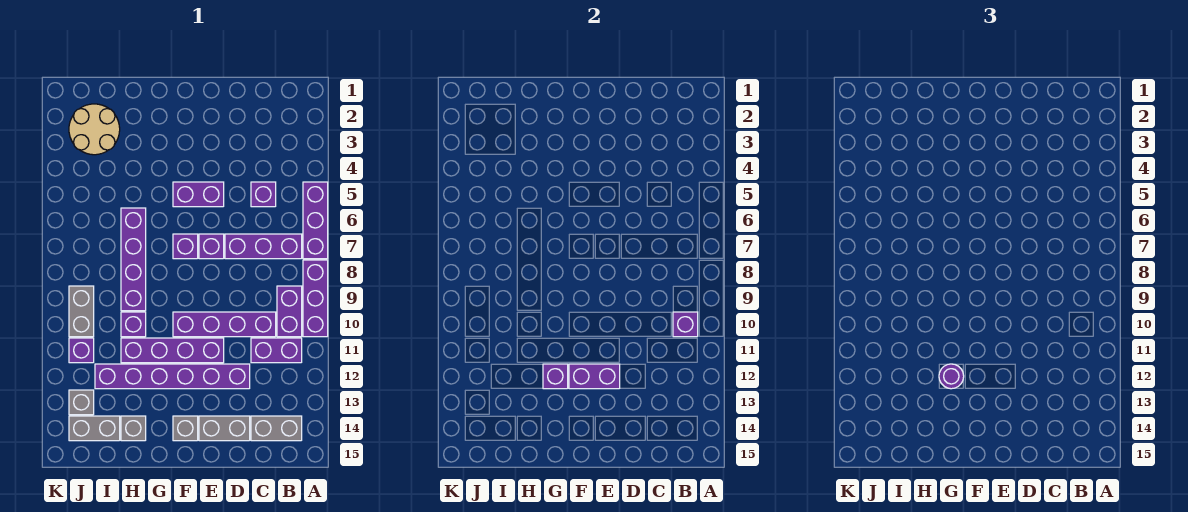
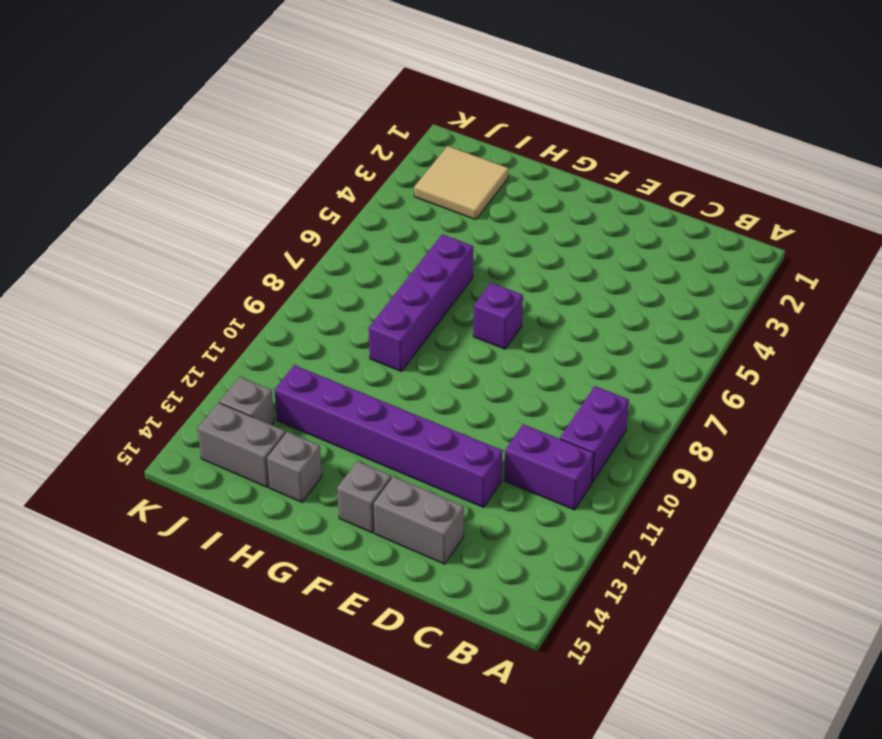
tan tile I2:J3 level 1 -> tan round brick I2:J3 level 1
none -> purple brick A5:A7 level 1
none -> purple brick A8:A10 level 1
none -> purple brick B7:D7 level 1

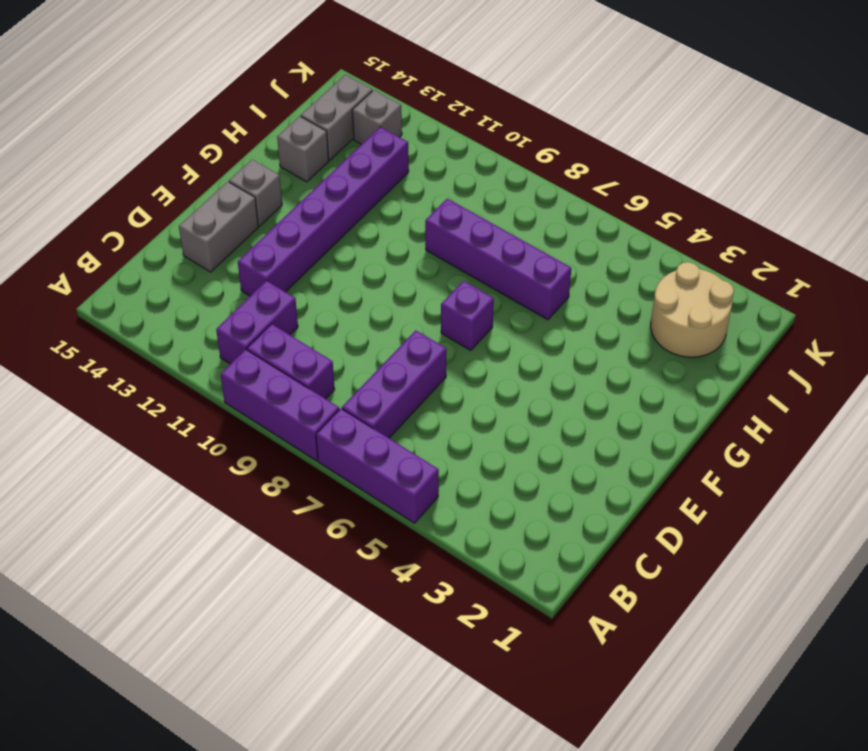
none -> grey brick B14:C14 level 1
none -> purple brick C5 level 1
none -> purple brick C10:F10 level 1

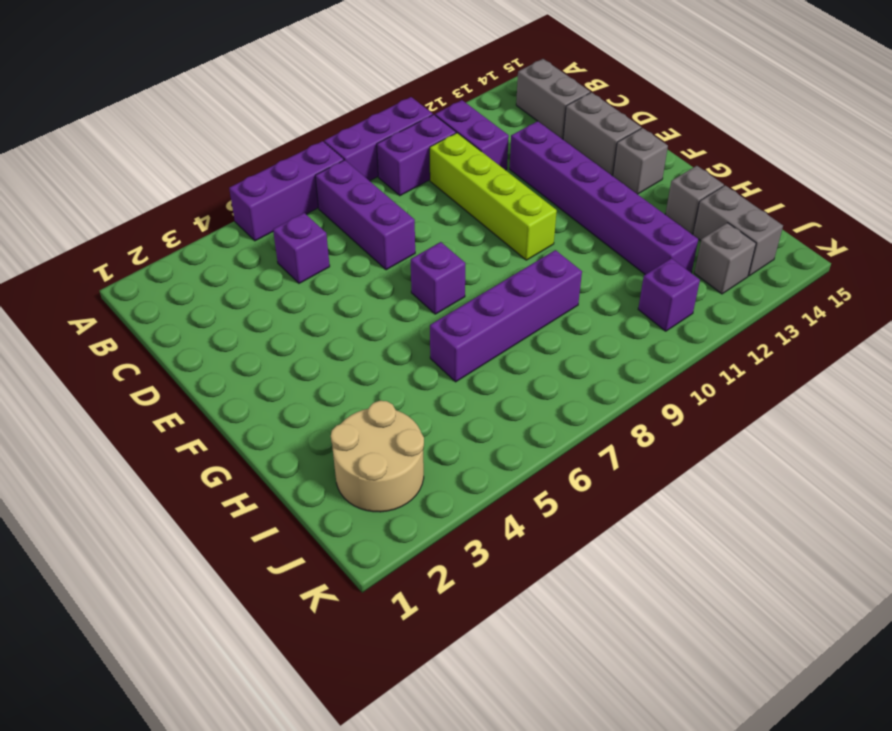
lime brick C10:F10 level 1 -> purple brick C10:F10 level 1
none -> purple brick E5:F5 level 1
none -> purple brick E7 level 1
none -> purple brick E11:H11 level 1

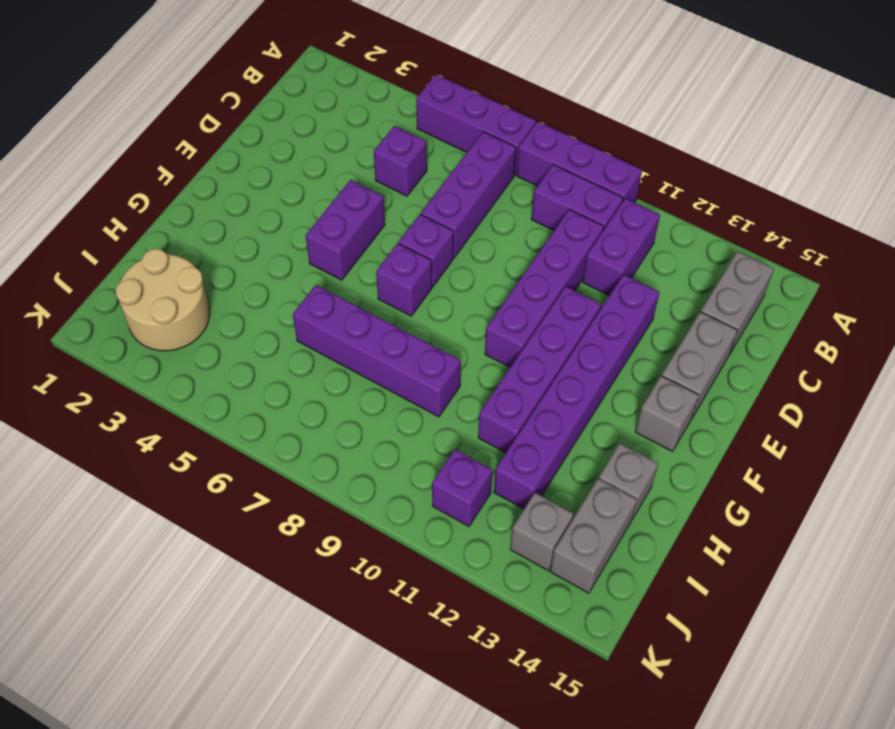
none -> purple brick H10 level 1
none -> grey brick J9:J10 level 1
none -> purple brick B10 level 2

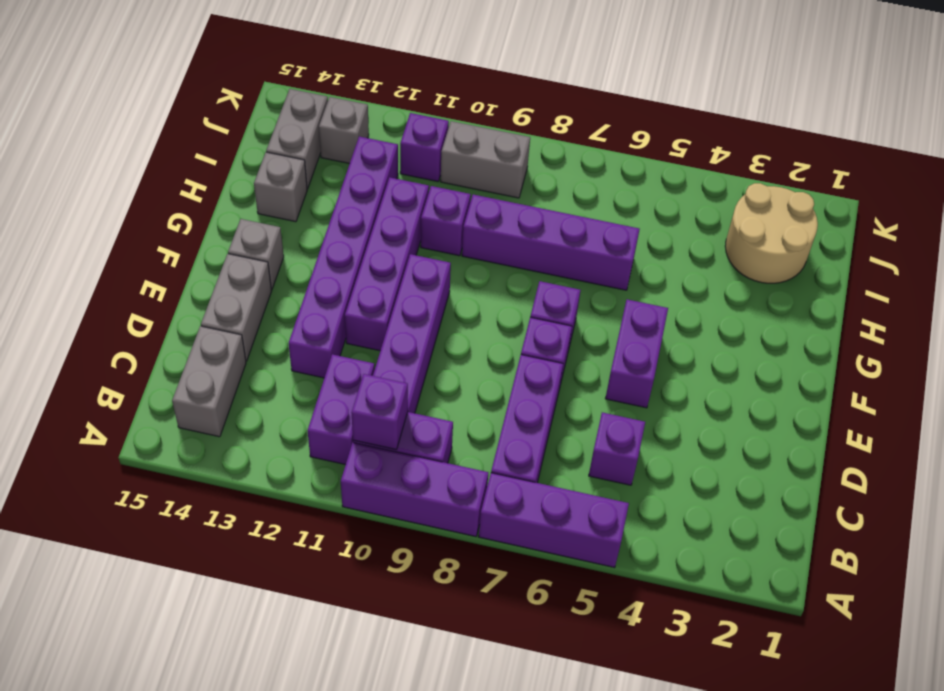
none -> purple brick E12:F12 level 2
none -> purple brick G12 level 2
none -> purple round brick G12 level 3

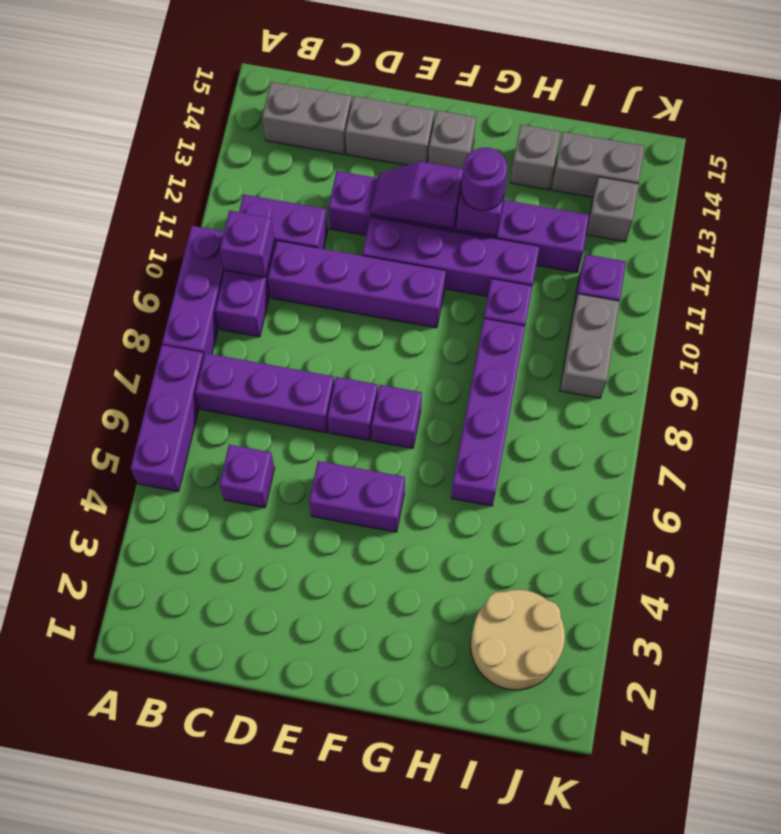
purple slope E12:F12 level 2 top F -> purple brick E12:F12 level 2

